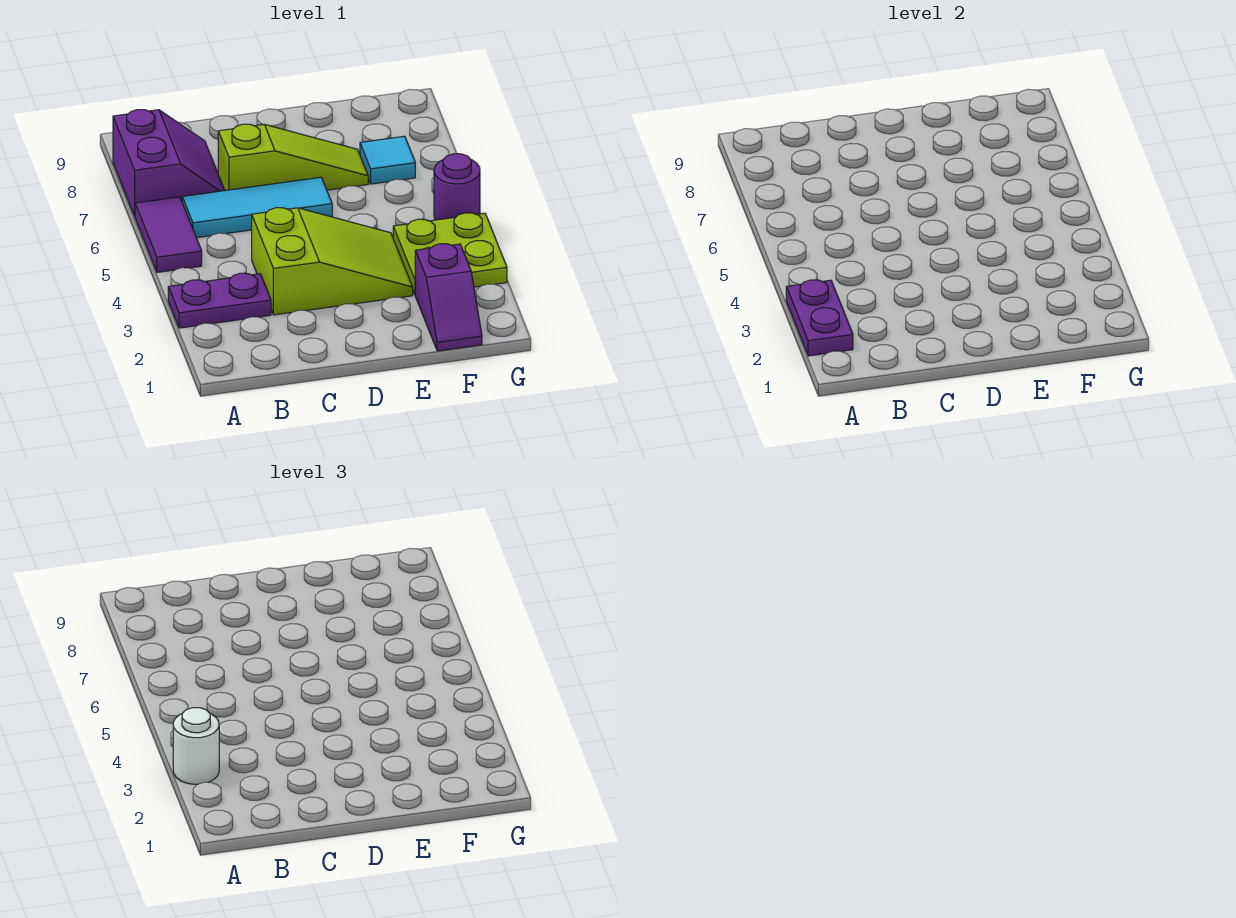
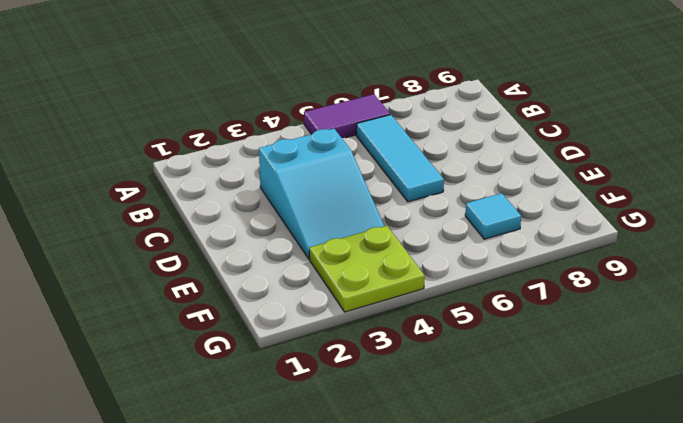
cyan slope C3:E4 level 1 top C -> lime slope C3:E4 level 1 top C
none -> purple plate A3:B3 level 1
none -> purple slope A7:B8 level 1 top A
none -> lime slope C7:E7 level 1 top C

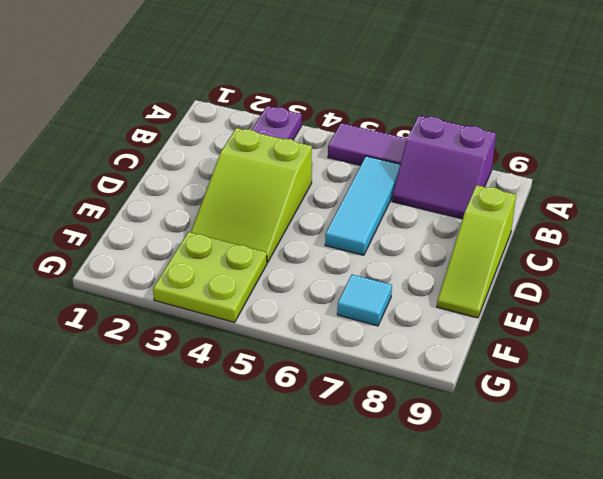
lime slope C9:E9 level 1 top C -> lime slope C7:E7 level 1 top C
none -> purple slope F1:F2 level 1 top 2
none -> purple round brick G5 level 1
none -> purple plate A2:A3 level 2

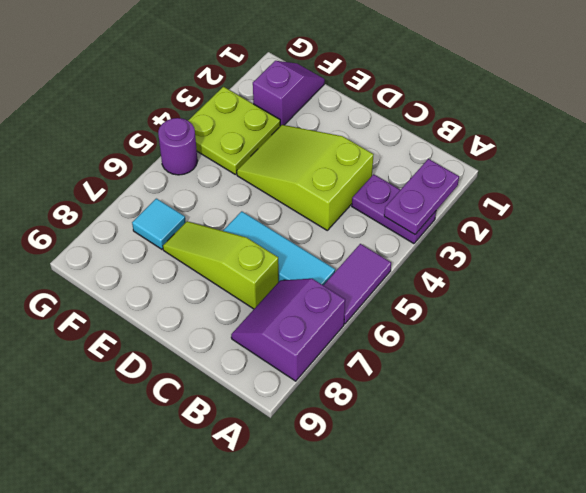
none -> white round brick A3 level 3

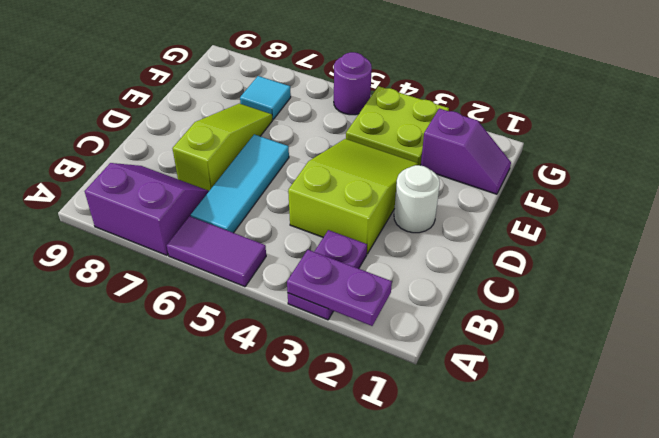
white round brick D2 level 1 -> white round brick A3 level 3

